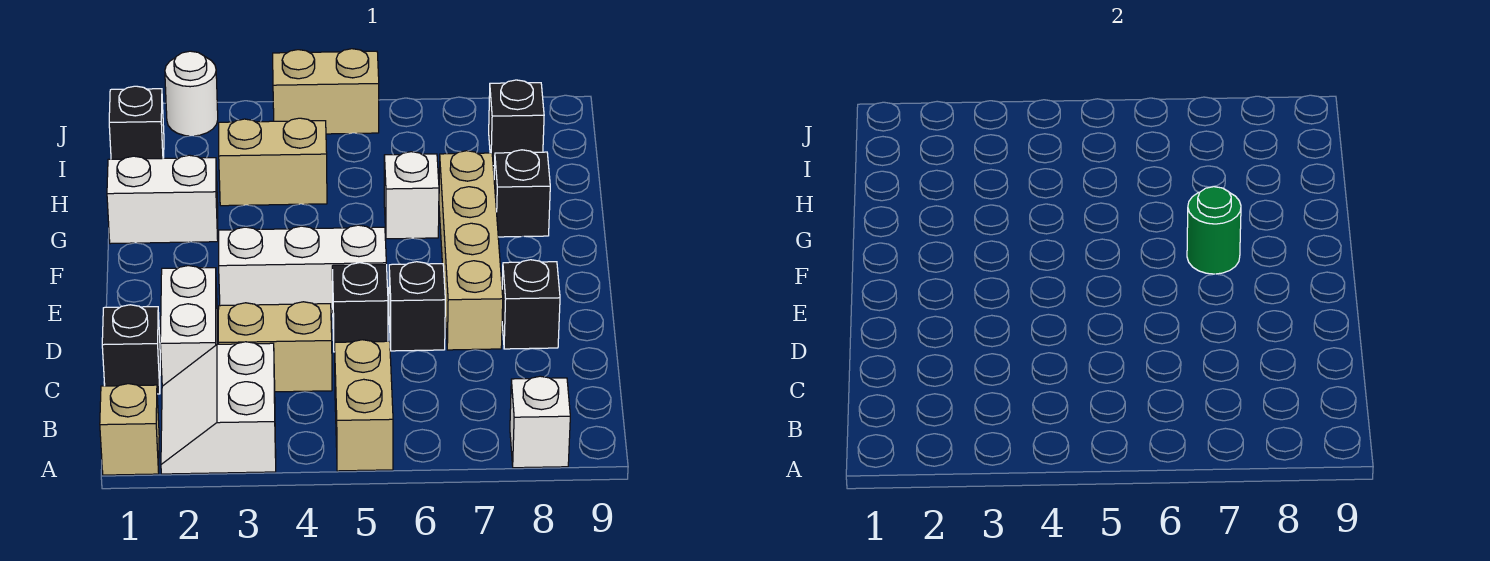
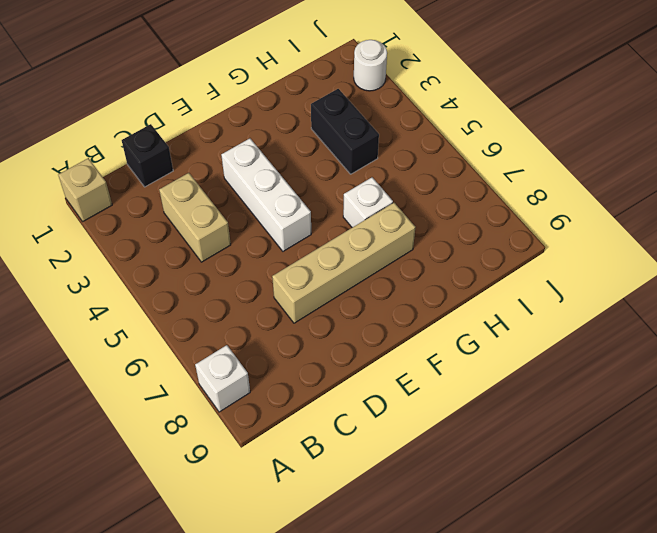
black brick H3:H4 level 1 -> tan brick H3:H4 level 1
none -> white slope A2:B3 level 1 top 3
none -> tan brick A5:B5 level 1
none -> white brick C2:D2 level 1

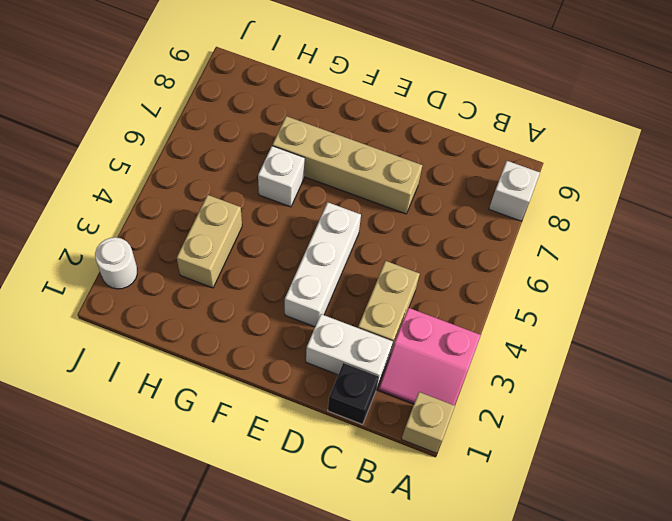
pink slope A2:B3 level 1 top 3 -> white slope A2:B3 level 1 top 3
none -> tan brick A5:B5 level 1
none -> black brick D5 level 1
none -> black brick D6 level 1

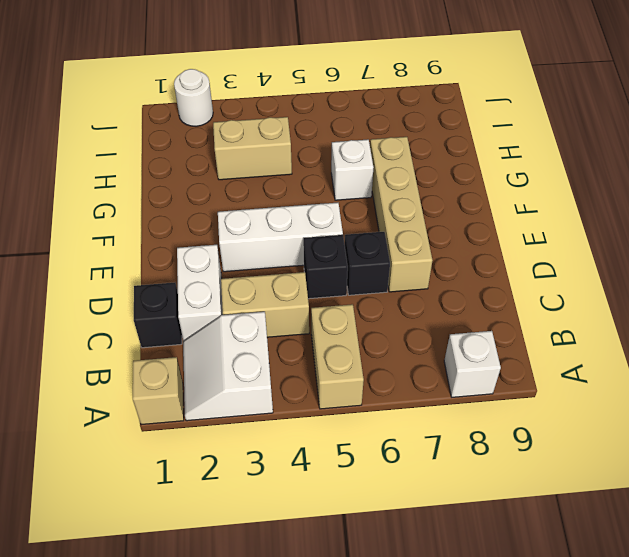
none -> black brick D8 level 1
none -> white brick G1:G2 level 1
none -> black brick G8 level 1

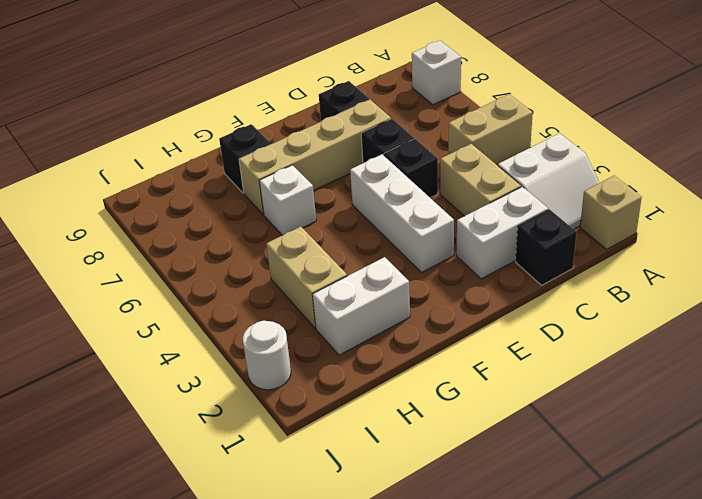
white brick G2:H2 level 1 -> white brick G1:G2 level 1
none -> black brick I1 level 1
none -> black brick I8 level 1
none -> tan brick J4:J5 level 1

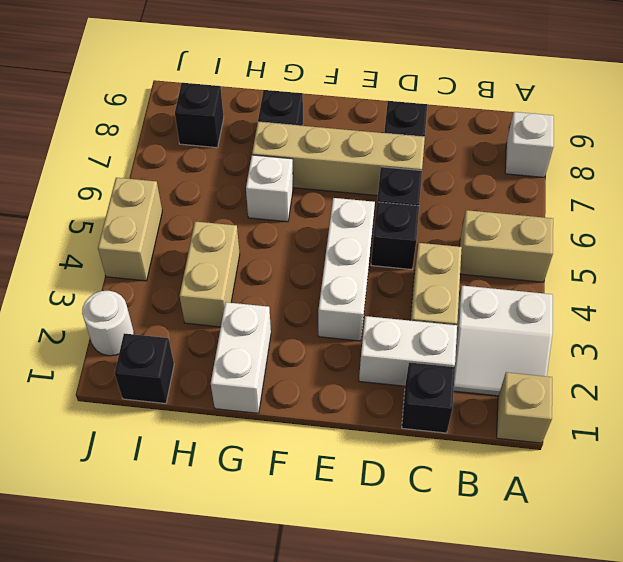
none -> green round brick F7 level 2

